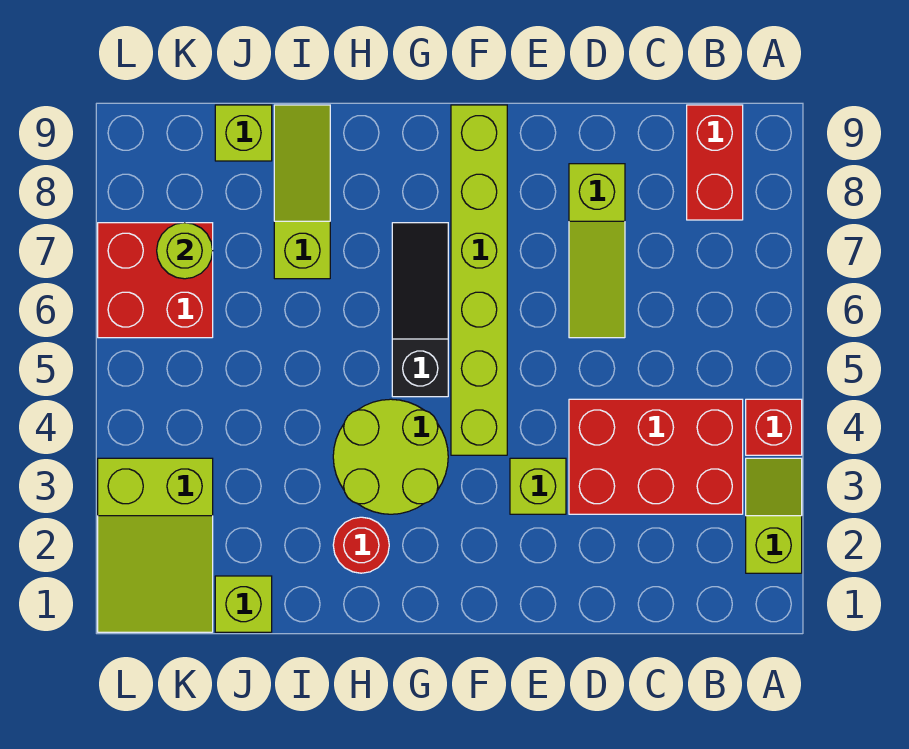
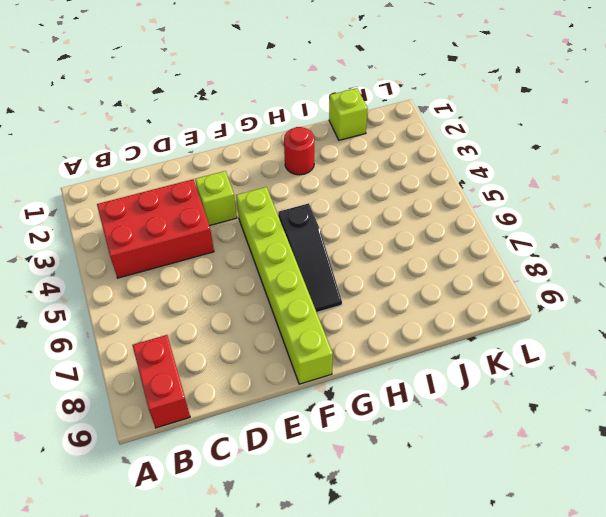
none -> lime slope A2:A3 level 1 top 2
none -> red brick A4 level 1
none -> lime slope D6:D8 level 1 top 8

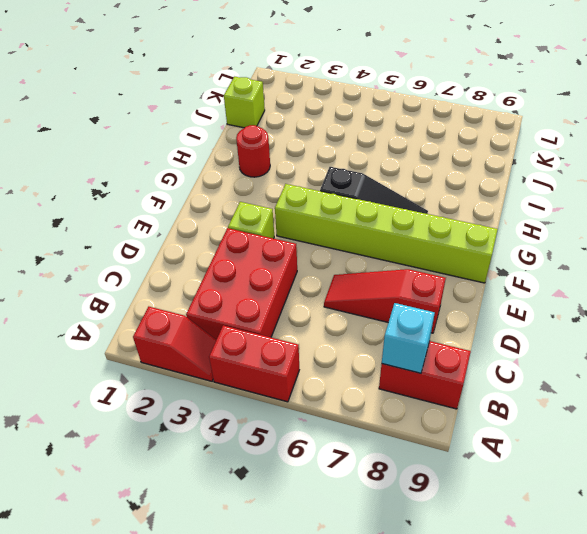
red slope A2:A3 level 1 top 2 -> lime slope A2:A3 level 1 top 2
red brick A4:A5 level 1 -> red brick A4 level 1
cyan brick B8 level 2 -> none
red slope D6:D8 level 1 top 8 -> lime slope D6:D8 level 1 top 8
none -> lime round brick G3:H4 level 1
none -> lime slope I7:I9 level 1 top 7
none -> lime brick J9 level 1

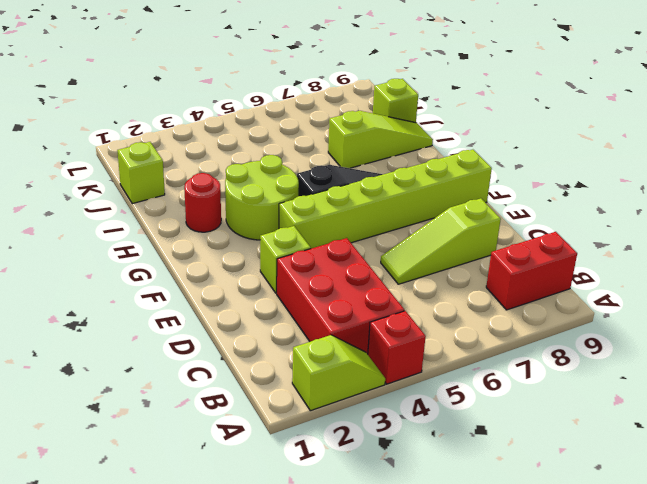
none -> lime slope K1:L3 level 1 top 3
none -> red brick K6:L7 level 1
none -> lime round brick K7 level 2

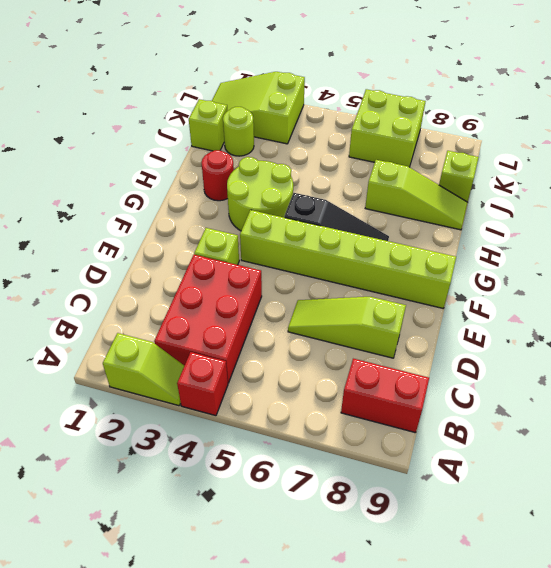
lime round brick J2 level 1 -> lime round brick K7 level 2
lime brick K6:L7 level 1 -> red brick K6:L7 level 1

